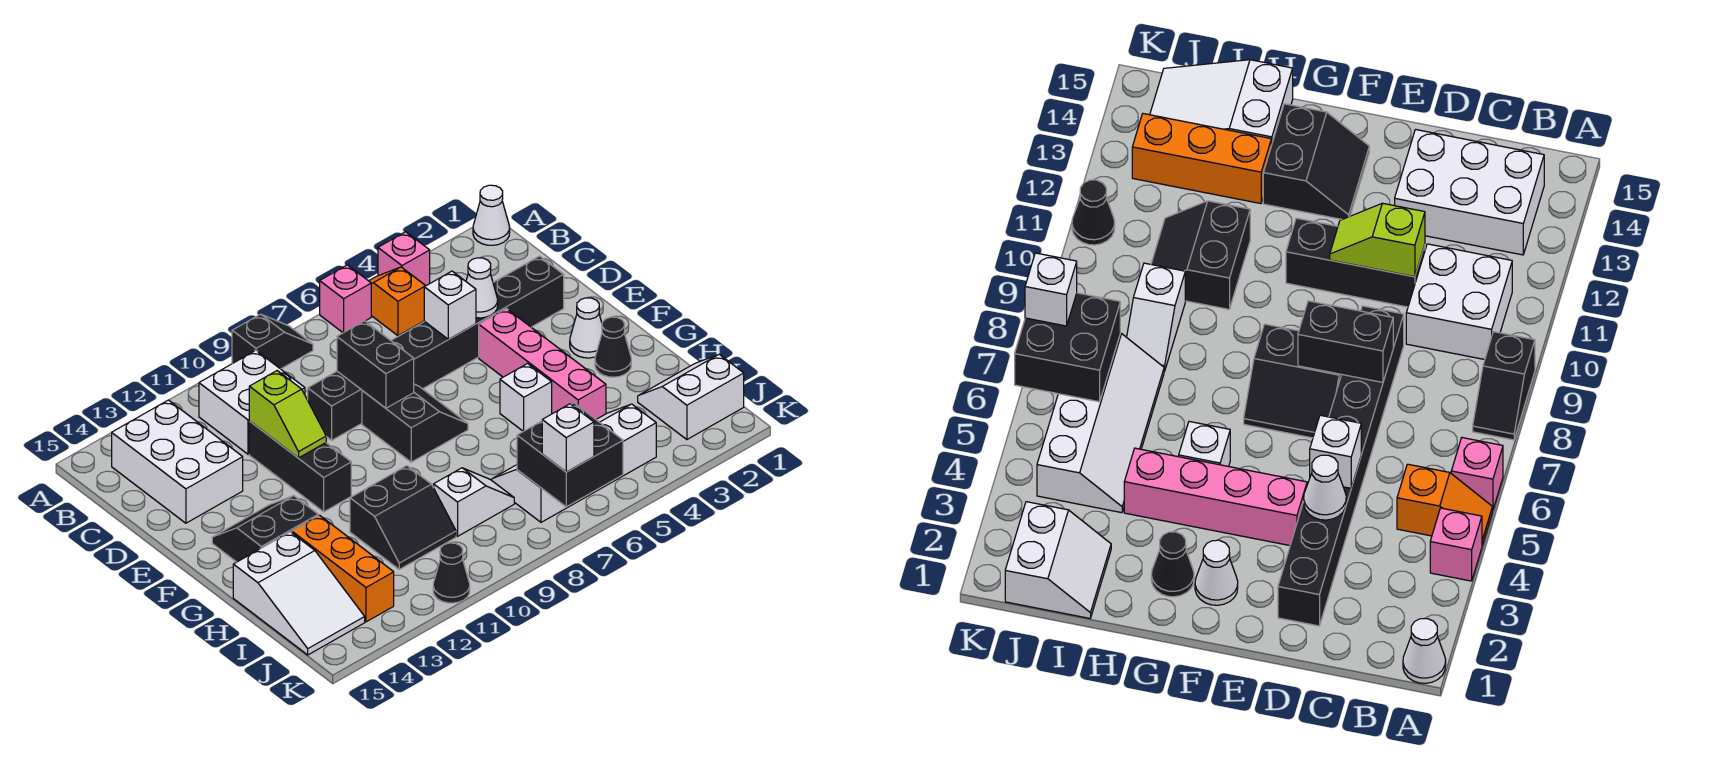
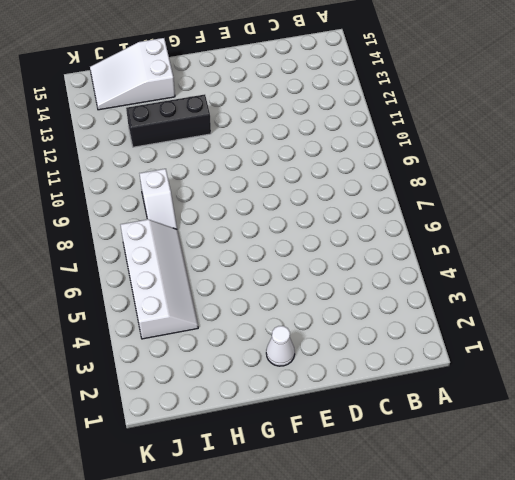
black brick G12:I12 level 1 -> black brick D11:F11 level 1
none -> white cone A1 level 1
none -> pink brick A4 level 1
none -> orange slope A5:B5 level 1 top B

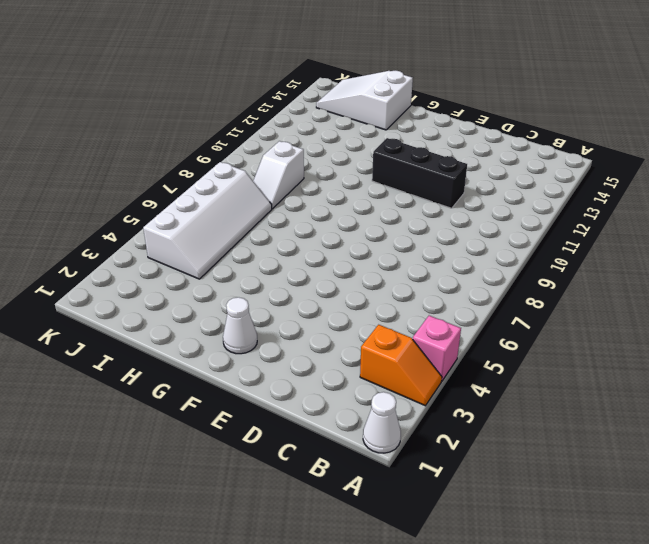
orange slope A3:B3 level 1 top B -> orange slope A5:B5 level 1 top B
none -> pink brick A6 level 1
none -> black slope A8:A9 level 1 top 9
none -> white brick B10:C11 level 1

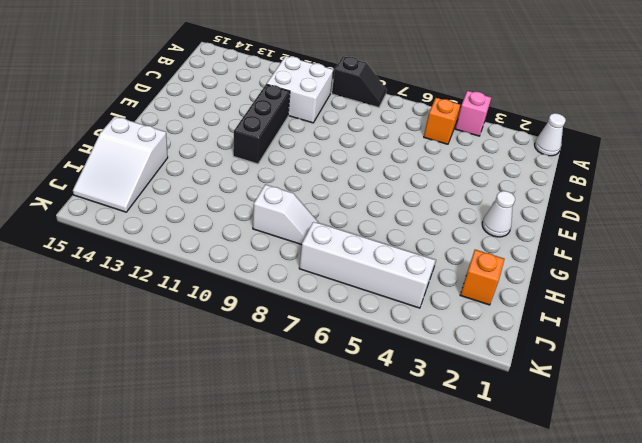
orange brick I2 level 1 -> white slope I1:J2 level 1 top J
none -> pink brick A6 level 1
none -> white brick B13:D14 level 1
none -> black brick D2:D9 level 1

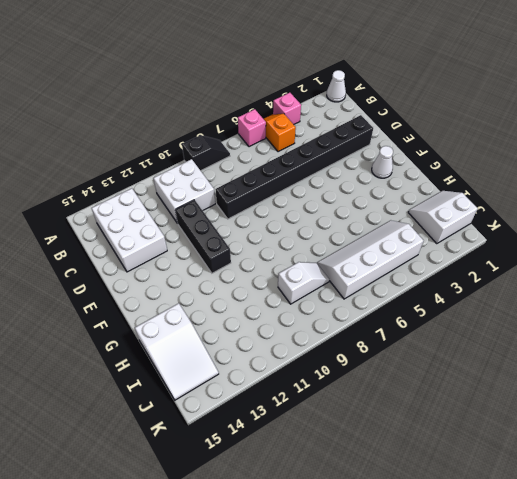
none -> pink brick E4:H4 level 1
none -> black slope E7:F8 level 1 top 8
none -> black slope F13:G14 level 1 top G

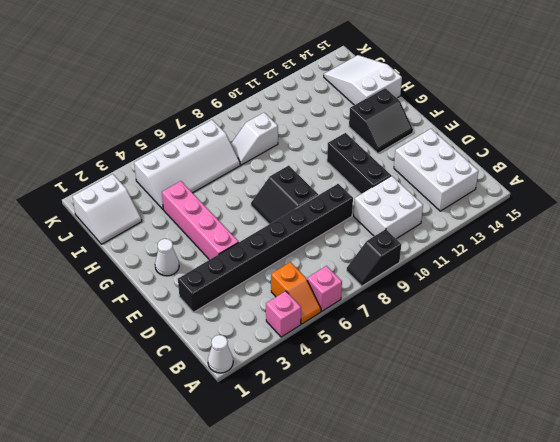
none -> black cone G2 level 1
none -> white brick G5 level 1
none -> black slope H10:I11 level 1 top H

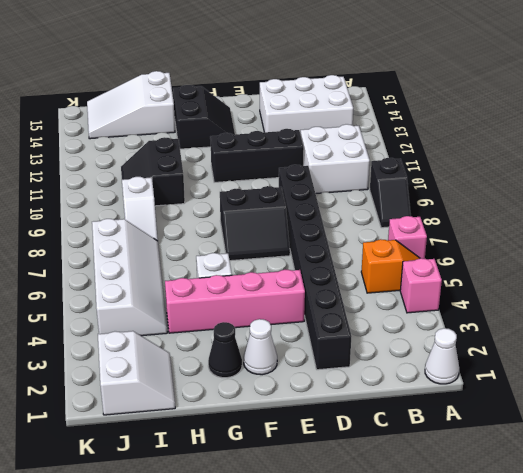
none -> orange brick H13:J13 level 1
none -> black cone K11 level 1
none -> white cone D4 level 2

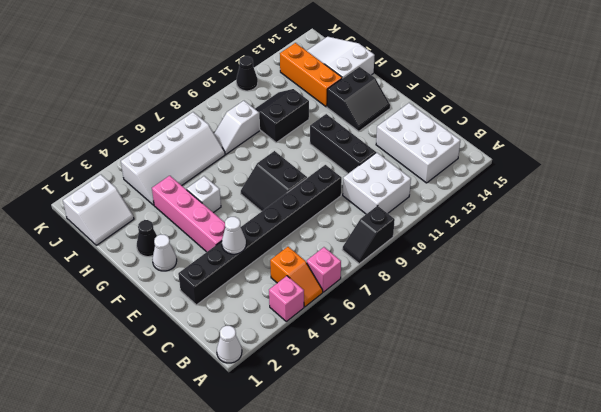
none -> white brick D5 level 2
none -> black brick D8:E8 level 2
none -> lime slope D11:E11 level 2 top D

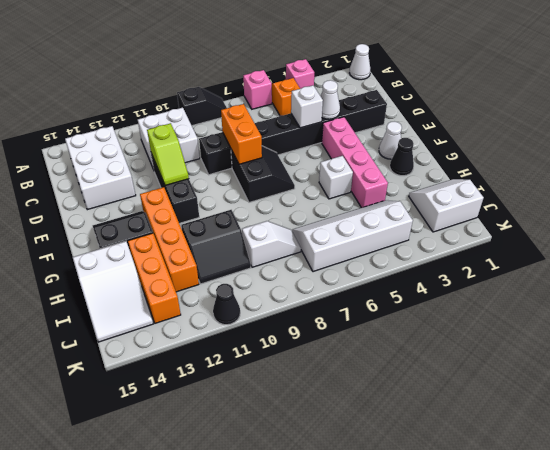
orange brick D8:E8 level 2 -> black brick D8:E8 level 2
orange brick F12:I12 level 1 -> none
none -> black brick J6:K7 level 2
none -> white brick K7 level 3

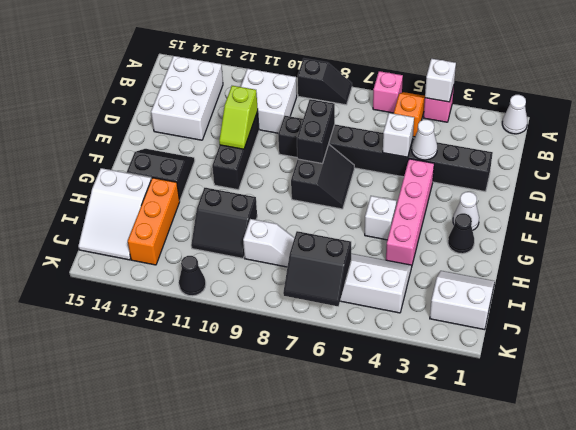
white brick A4 level 2 -> white brick K7 level 3
black slope J6:K7 level 2 top J -> black brick J6:K7 level 2

